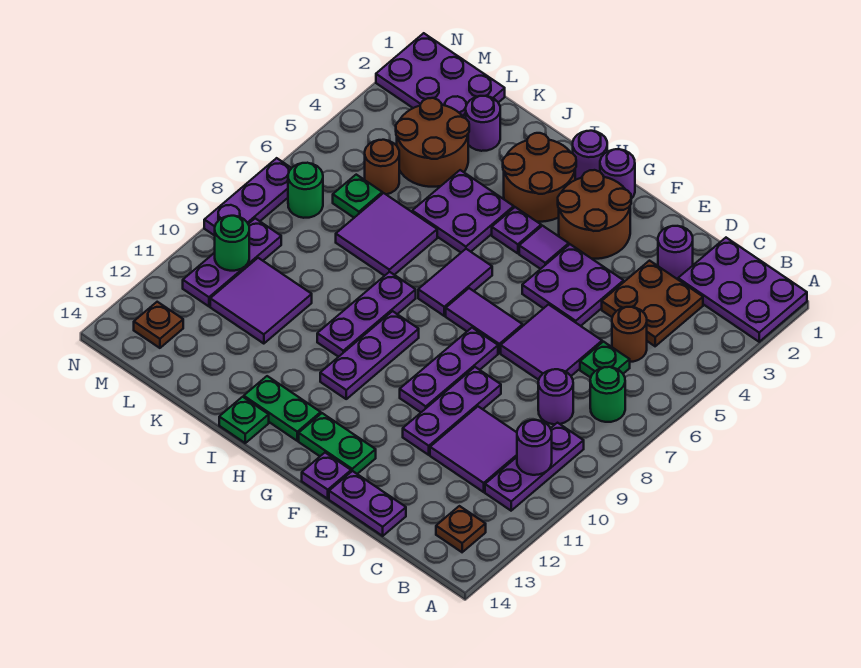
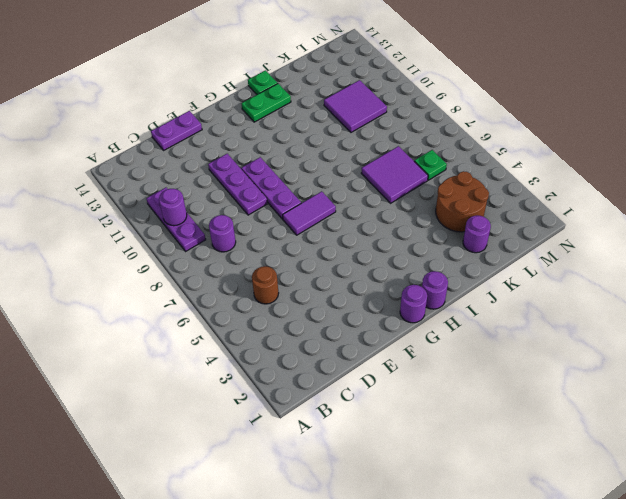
none -> purple plate A1:C2 level 1
none -> green round brick B7 level 1
none -> brown plate B13 level 1
none -> brown plate C3:D4 level 1

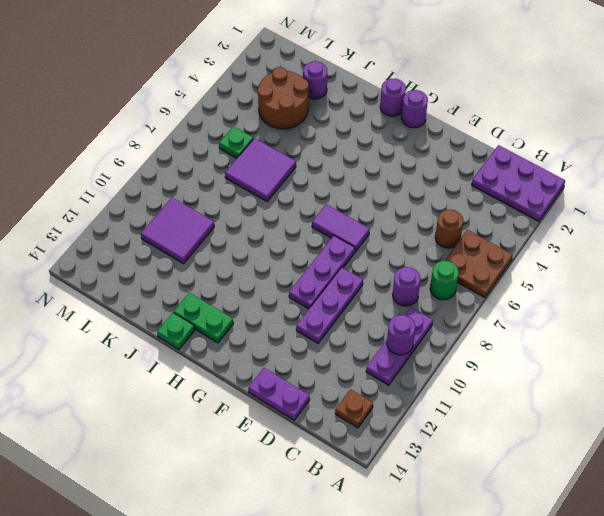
brown plate A5:B6 level 1 -> brown plate C3:D4 level 1
none -> green plate C6 level 1
none -> purple tile C10:D11 level 1
none -> purple round brick D2 level 1
none -> purple tile D6:E7 level 1

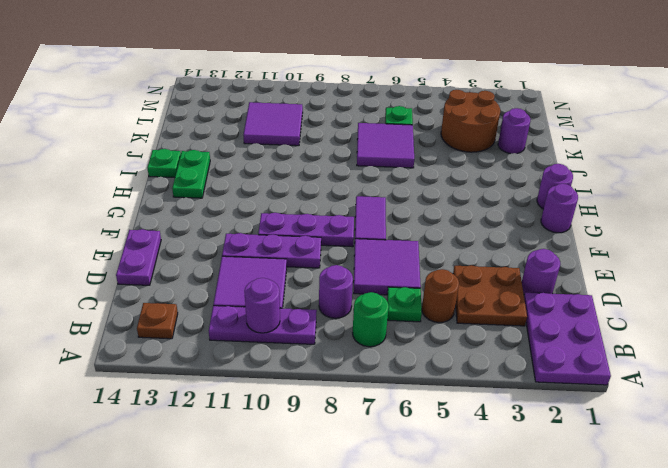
none -> purple plate E4:F5 level 1
none -> brown round brick F2:G3 level 1
none -> green plate F13:G13 level 1
none -> purple plate F14 level 1

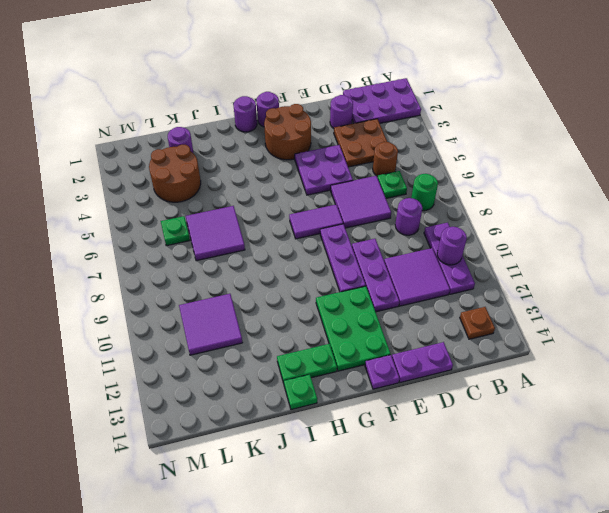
green plate F11:G13 level 1 -> green plate F13:G13 level 1
none -> purple tile G4 level 1
none -> brown round brick H2:I3 level 1
none -> purple plate H4 level 1
none -> purple tile H6:H7 level 1

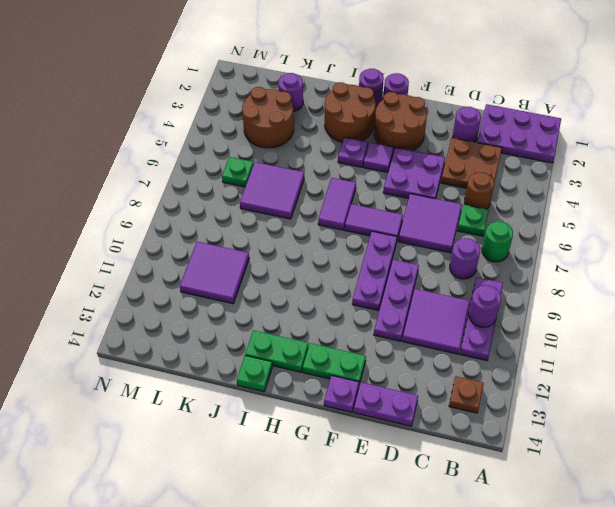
none -> purple plate H9:H11 level 1
none -> purple plate I4:J5 level 1
none -> purple plate I8:I10 level 1
none -> purple plate L1:N2 level 1

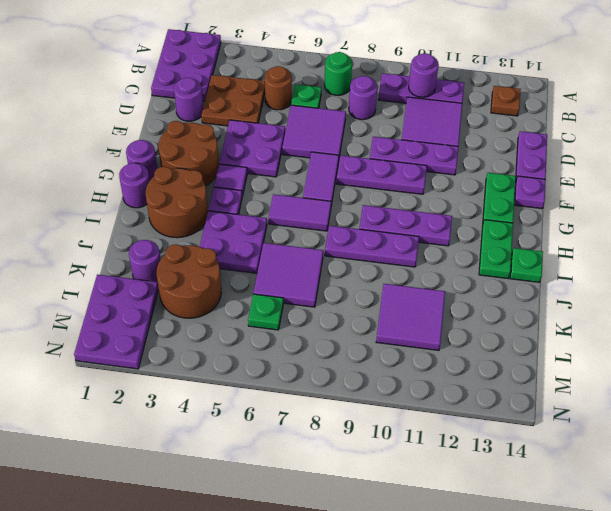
none -> brown round brick L5 level 1
none -> green round brick M7 level 1
none -> purple plate M9:M11 level 1
none -> brown plate M13 level 1

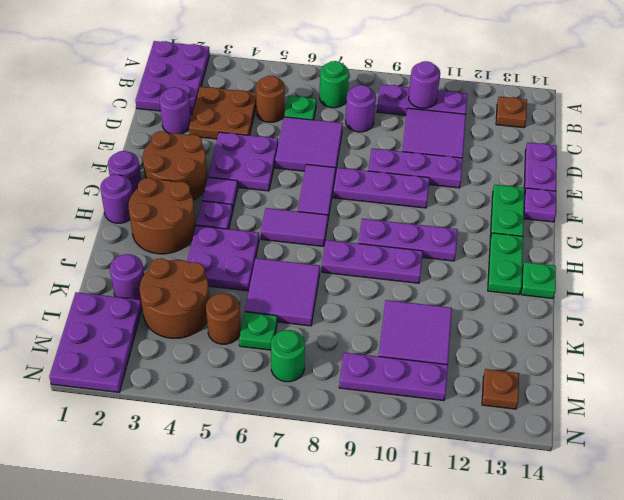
none -> purple plate N7:N9 level 1
none -> green round brick M10 level 2

